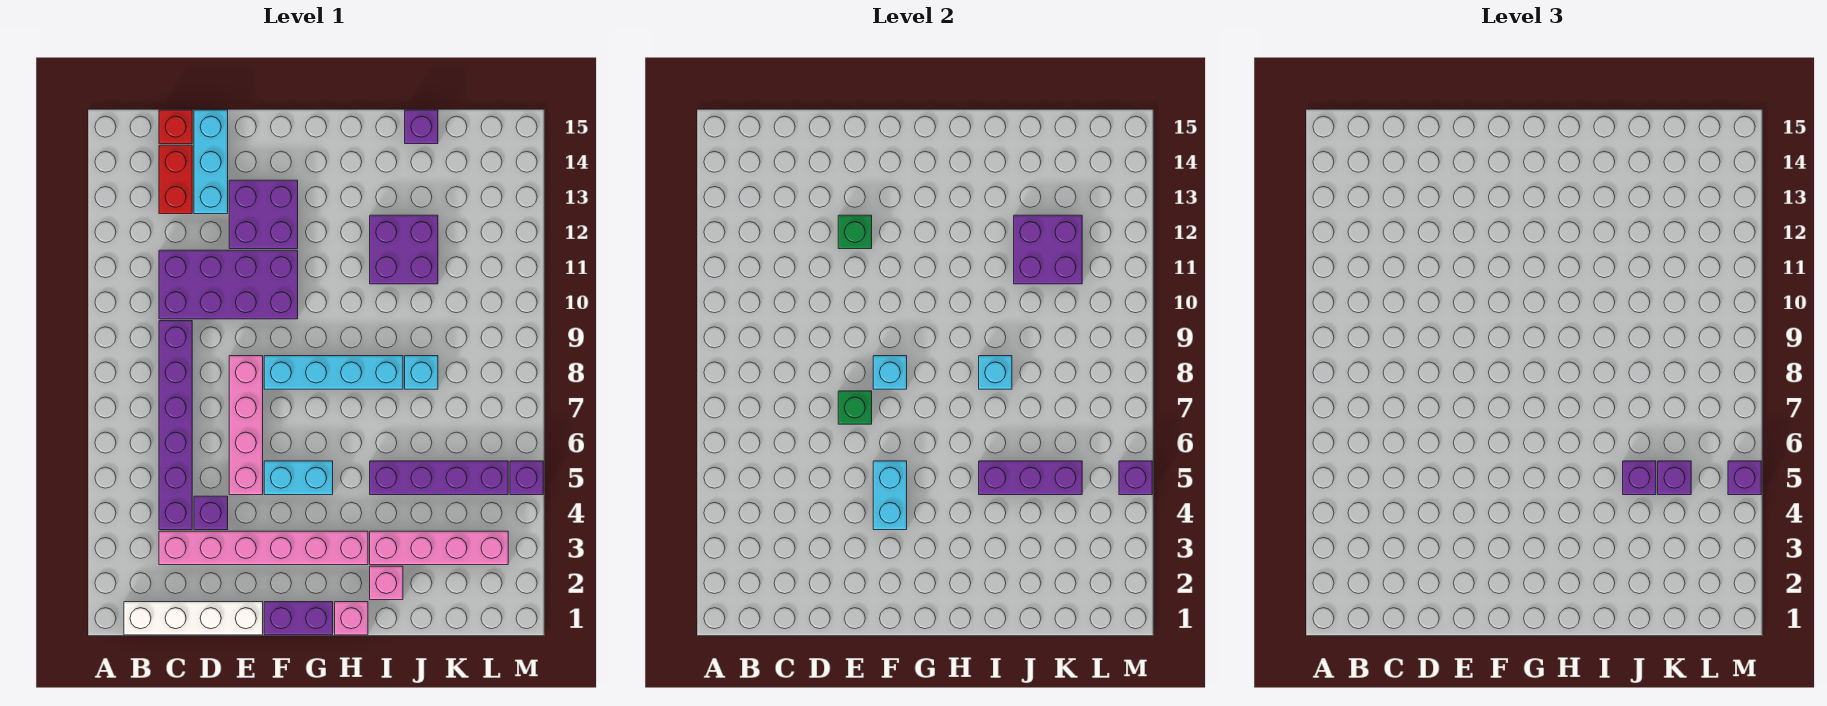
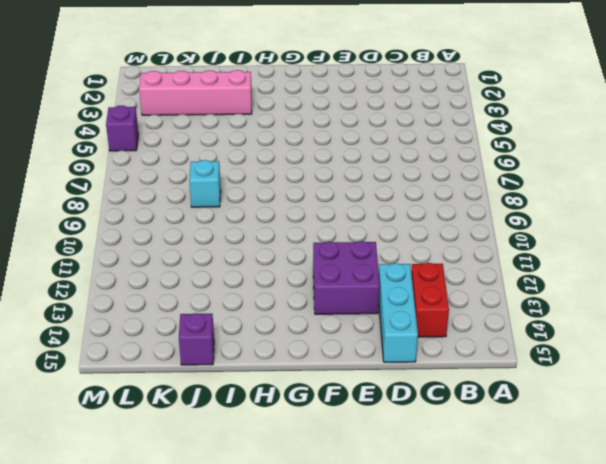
none -> white brick B1:E1 level 1
none -> pink brick C3:H3 level 1
none -> purple brick C4:C9 level 1
none -> purple brick C10:F11 level 1

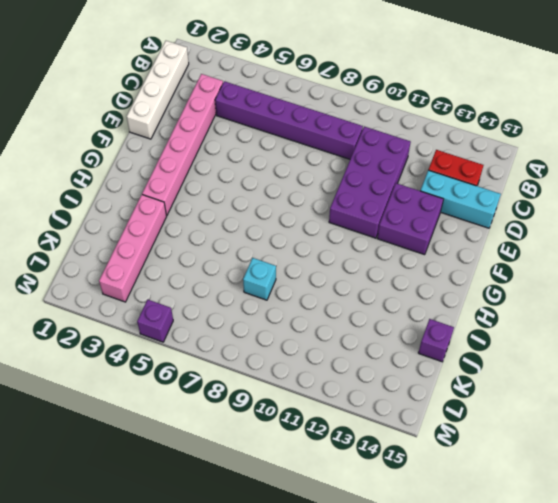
none -> red brick C15 level 1
none -> purple brick D4 level 1
none -> pink brick E5:E8 level 1
none -> purple brick F1:G1 level 1

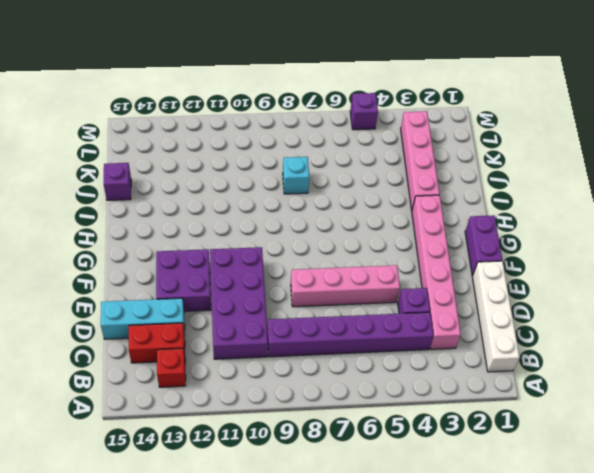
red brick B13 level 1 -> red brick C15 level 1
none -> cyan brick F5:G5 level 1
none -> cyan brick F8:I8 level 1
none -> pink brick H1 level 1
none -> pink brick I2 level 1

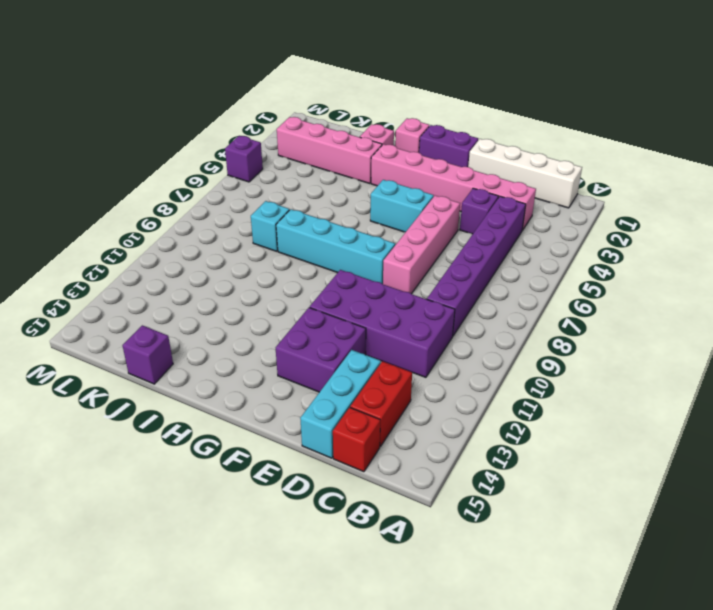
none -> purple brick I5:L5 level 1
none -> purple brick I11:J12 level 1
none -> green brick E7 level 2
none -> green brick E12 level 2

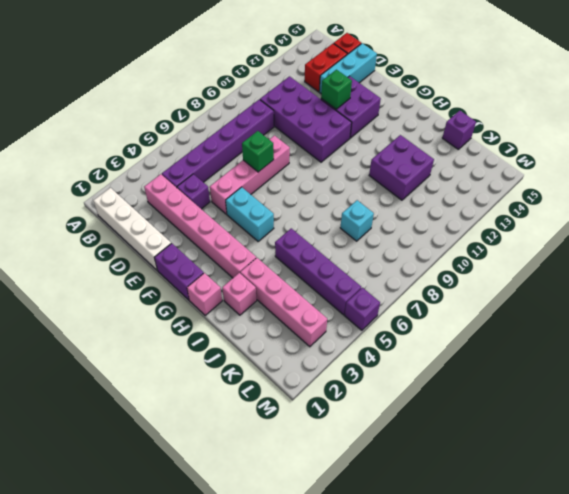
none -> cyan brick F8:I8 level 1
none -> cyan brick F4:F5 level 2
none -> cyan brick F8 level 2
none -> purple brick I5:K5 level 2

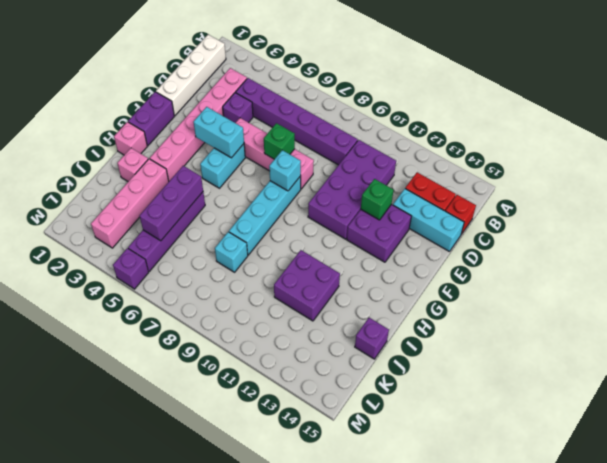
none -> cyan brick I8 level 2
none -> purple brick J11:K12 level 2
none -> purple brick M5 level 2
none -> purple brick J5 level 3

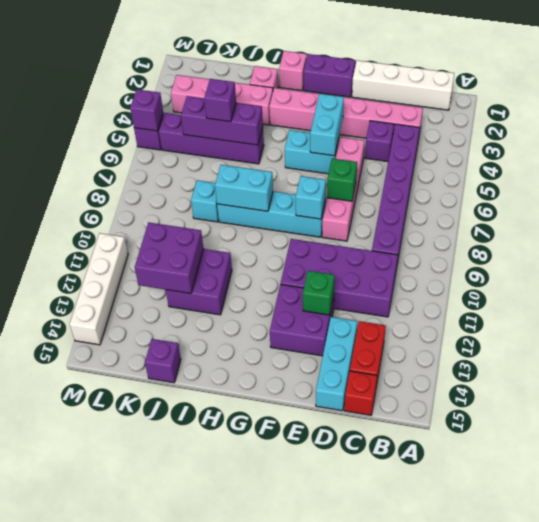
cyan brick H8:I8 level 2 -> cyan brick I8 level 2
white brick M11:M14 level 1 -> none
none -> purple brick K5 level 3
none -> purple brick M5 level 3

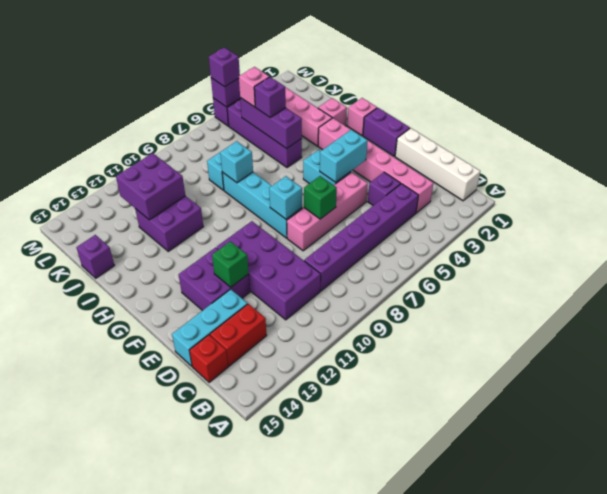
pink brick K5 level 3 -> purple brick K5 level 3

